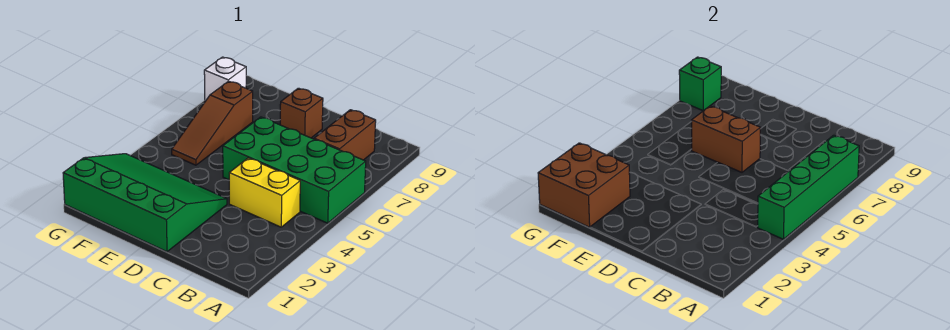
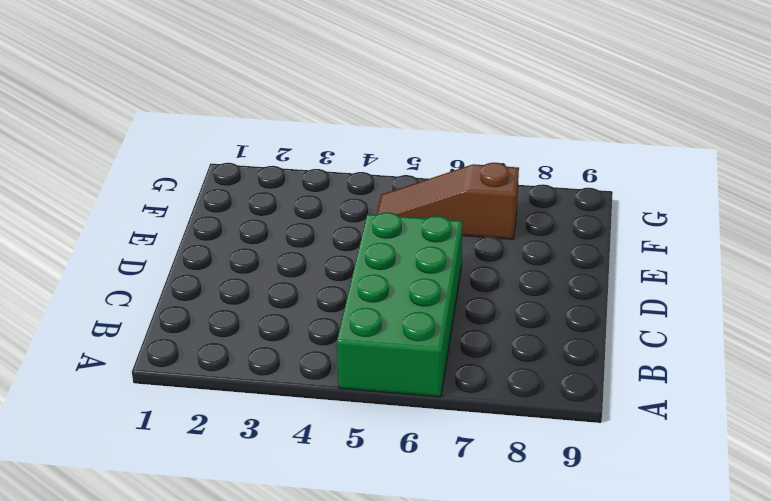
none -> yellow brick B4:C4 level 1
none -> brown brick B7:B8 level 1

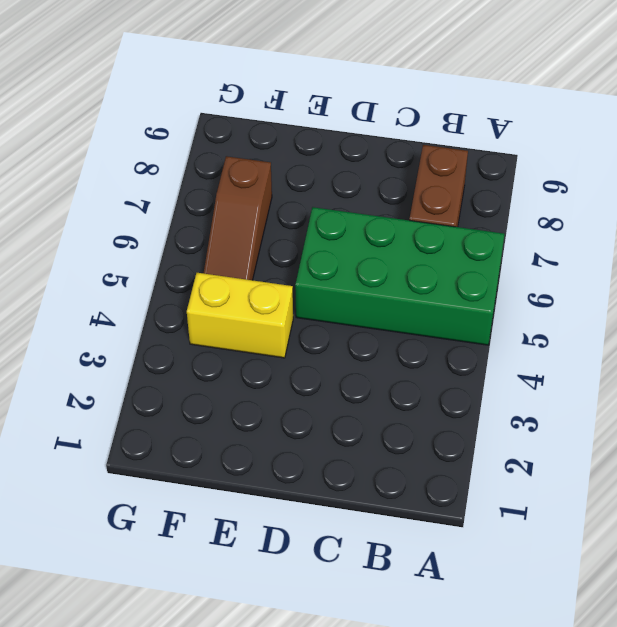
yellow brick E4:F4 level 1 -> yellow brick B4:C4 level 1
none -> green slope D1:G3 level 1 top 1
none -> brown brick D8 level 1

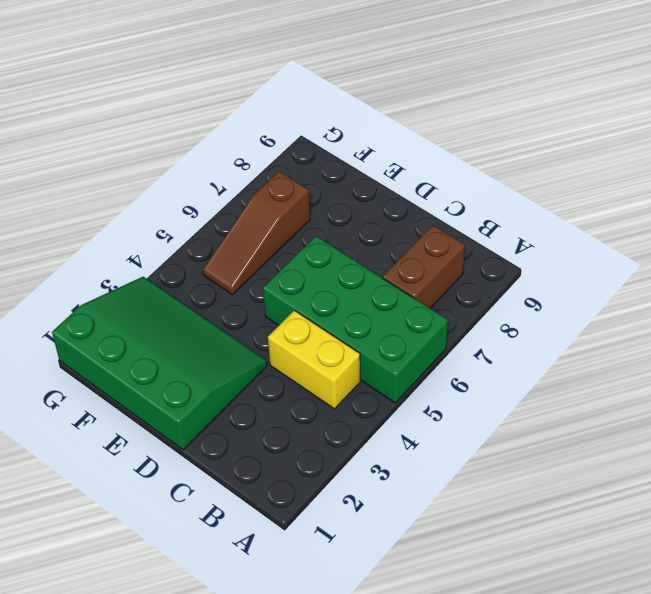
none -> brown brick D8 level 1
none -> white brick G8 level 1

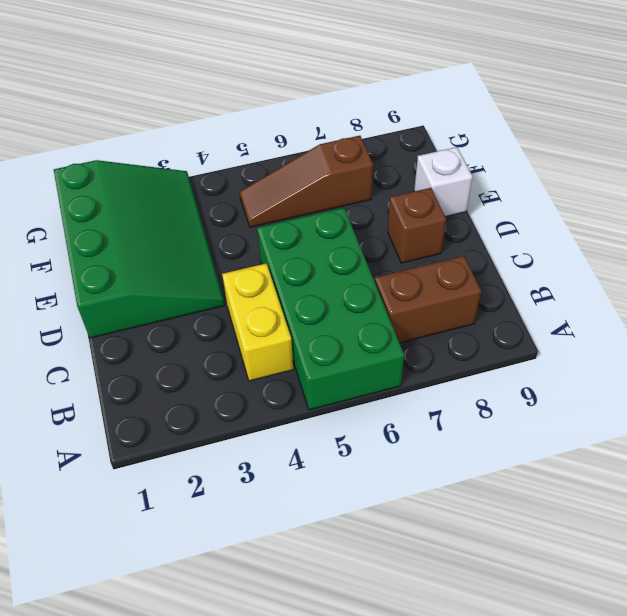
white brick E9 level 1 -> white brick G8 level 1
none -> green brick A4:A7 level 2
none -> brown brick D6:E6 level 2

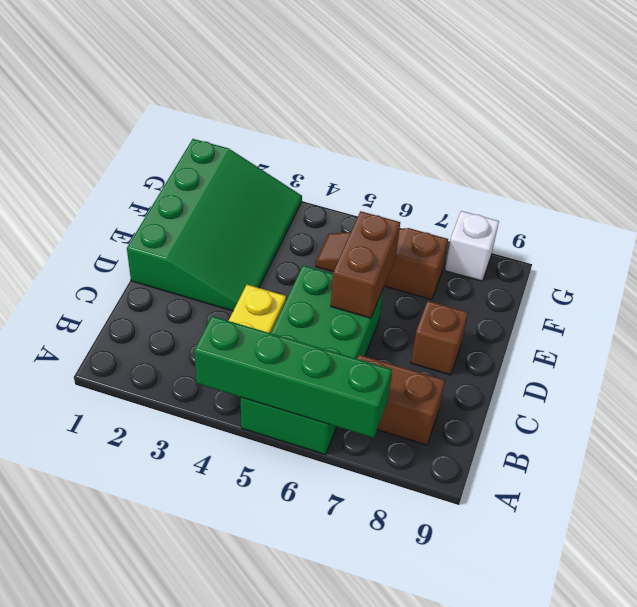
none -> brown brick F1:G2 level 2
none -> green brick G8 level 2

